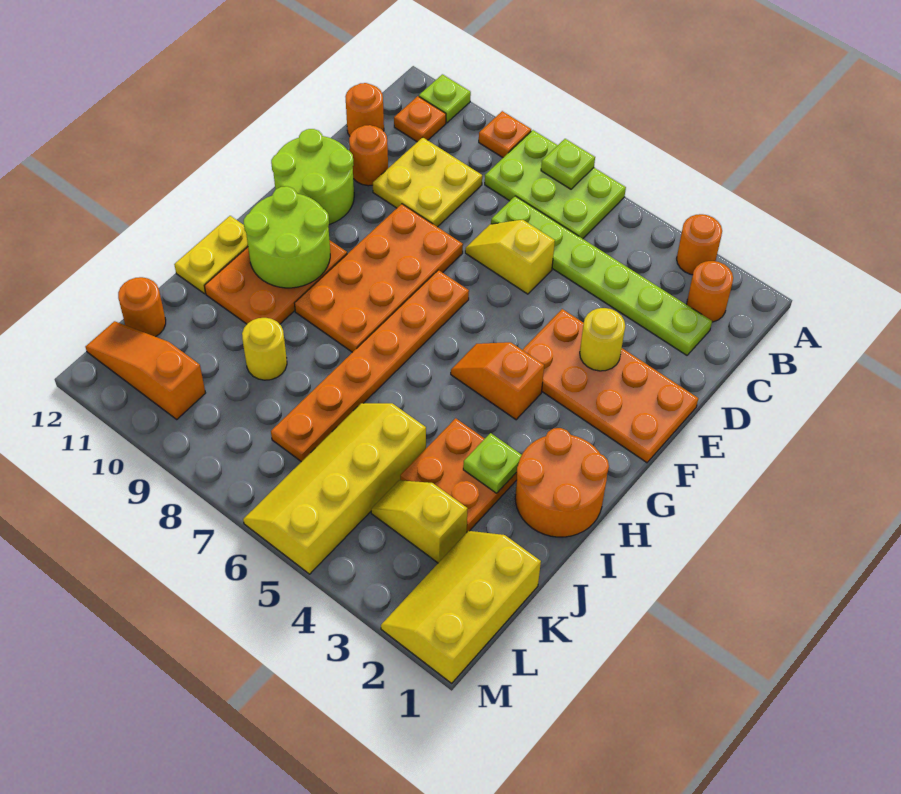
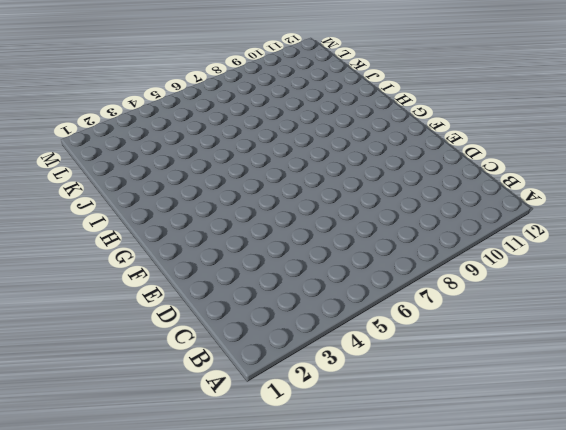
none -> orange round brick A3 level 1
none -> lime plate A6:B8 level 1
none -> orange plate A9 level 1
none -> lime plate A11 level 1

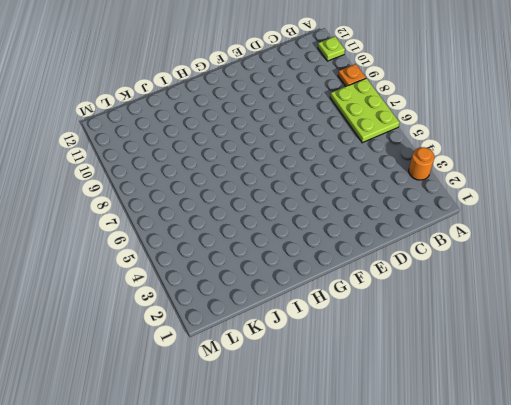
none -> orange round brick B2 level 1
none -> orange plate B11 level 1
none -> lime plate C2:C7 level 1
none -> yellow plate C9:D10 level 1

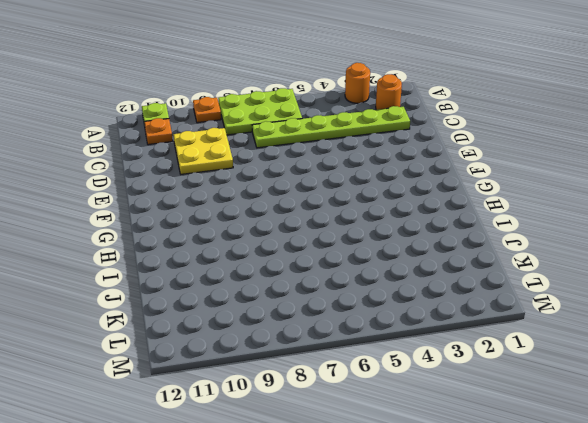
none -> orange round brick C12 level 1
none -> yellow slope D6:D7 level 1 top 6
none -> orange round brick D11 level 1
none -> orange plate E1:F4 level 1

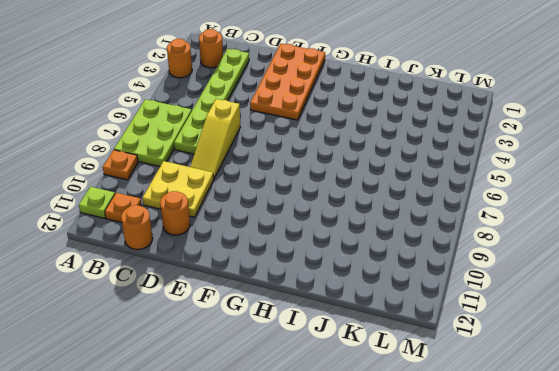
yellow slope D6:D8 level 1 top 6 -> yellow slope D6:D7 level 1 top 6
none -> orange plate E8:H9 level 1
none -> lime round brick E11:F12 level 1
none -> orange plate F7:K7 level 1
none -> orange slope G4:G5 level 1 top 4

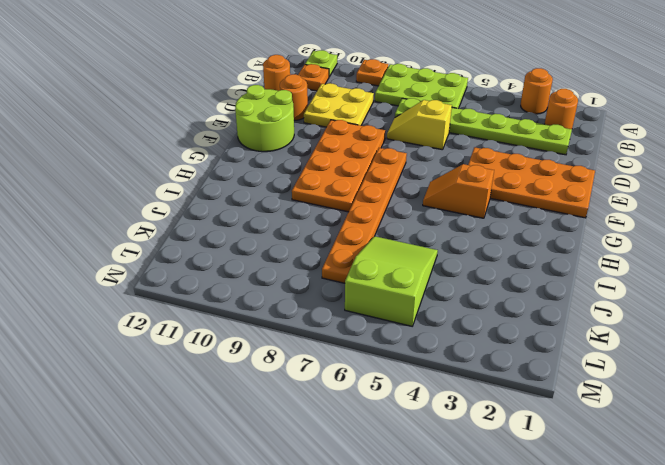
lime slope J5:L6 level 1 top L -> yellow slope J5:M6 level 1 top 5
none -> orange plate G10:I11 level 1
none -> orange round brick H1:I2 level 1
none -> yellow plate H12:I12 level 1
none -> orange plate I3:J4 level 1

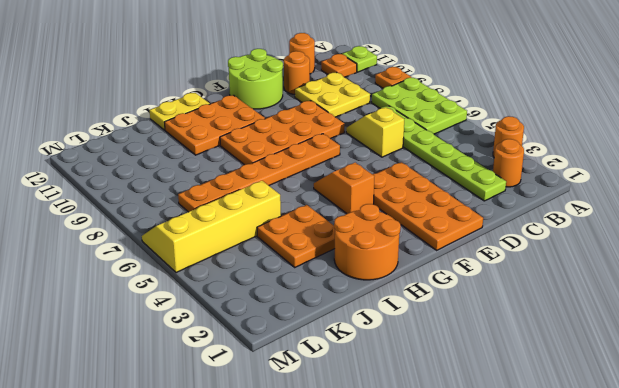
none -> yellow round brick J9 level 1
none -> yellow slope K1:M2 level 1 top 1
none -> yellow slope K3:K4 level 1 top 3
none -> orange round brick K12 level 1

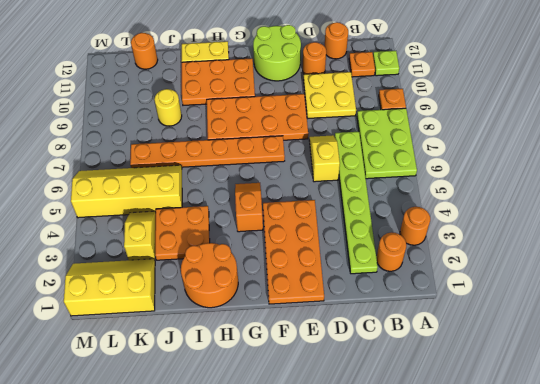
none -> orange slope L10:L12 level 1 top 10
none -> lime plate A7 level 2
none -> yellow round brick E3 level 2
none -> lime round brick G10:H11 level 2

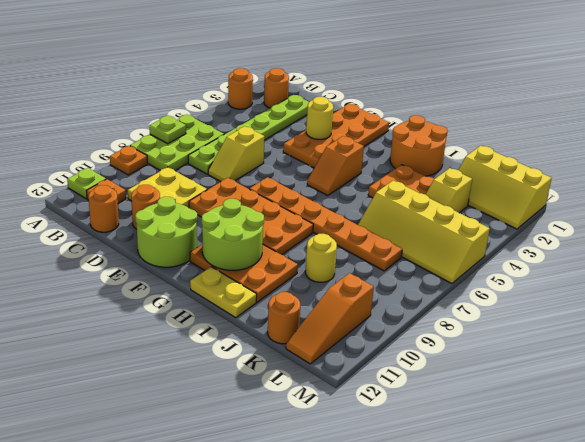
none -> lime plate I3 level 2

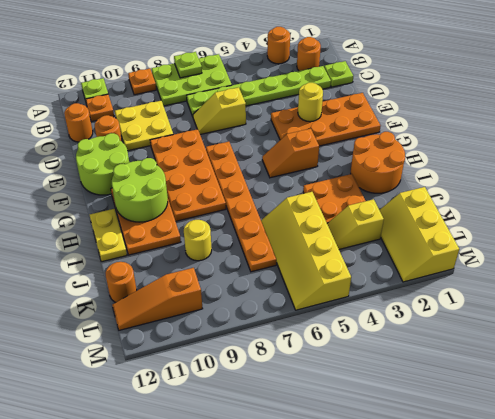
lime plate C1 level 1 -> lime plate I3 level 2

